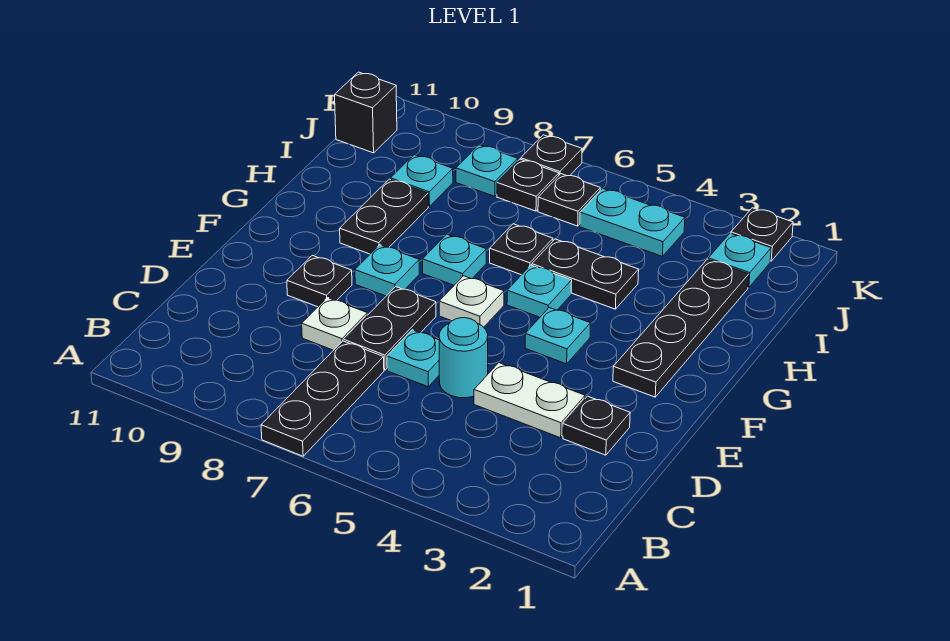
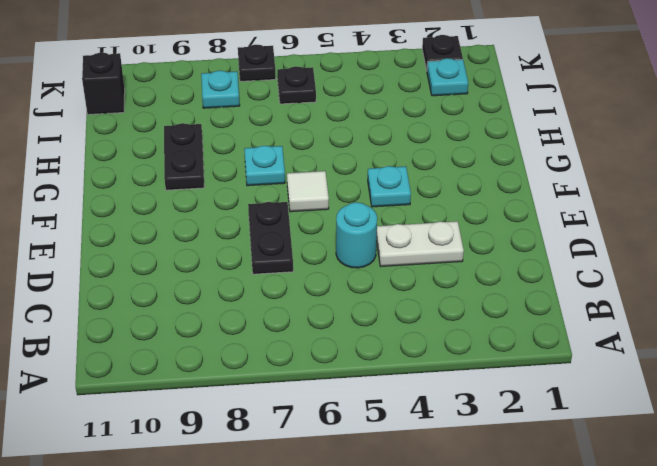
white tile F6 level 1 -> white plate F6 level 1
none -> black plate A7:C7 level 1
none -> black plate D2 level 1
none -> cyan plate D6 level 1

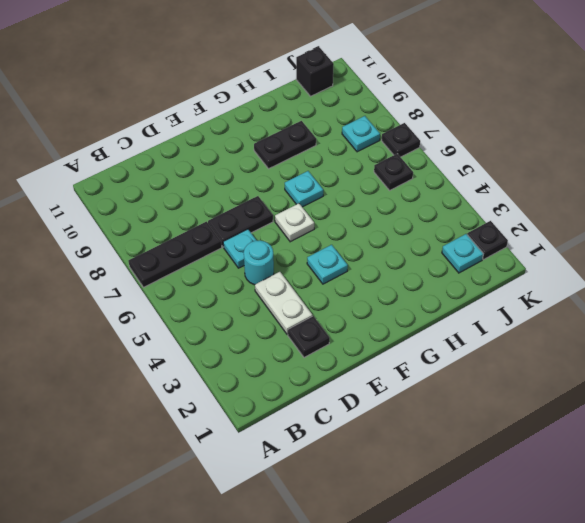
none -> white plate D8 level 1
none -> black plate E9 level 1
none -> black plate F2:I2 level 1

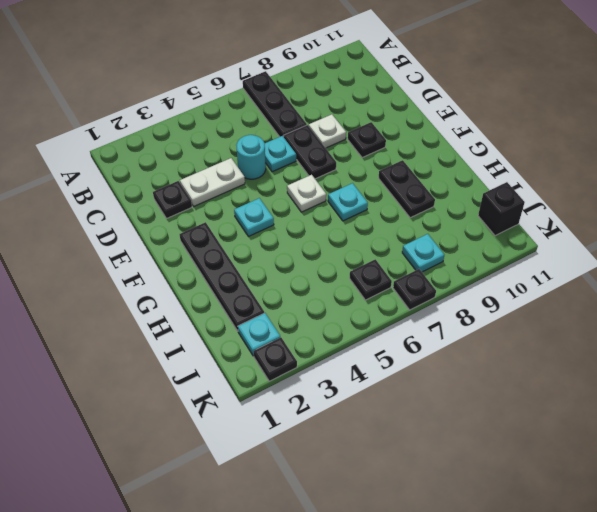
none -> cyan plate F8 level 1
none -> cyan plate G5 level 1
none -> black plate H4:H5 level 1

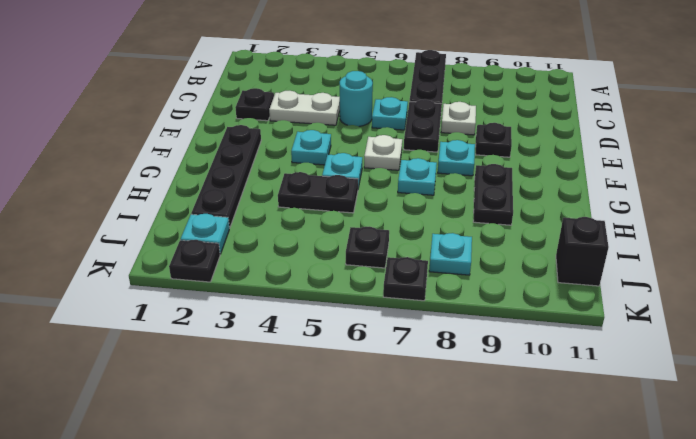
none -> black plate H6 level 1
none -> cyan plate I9 level 1
none -> cyan plate J4:J5 level 1

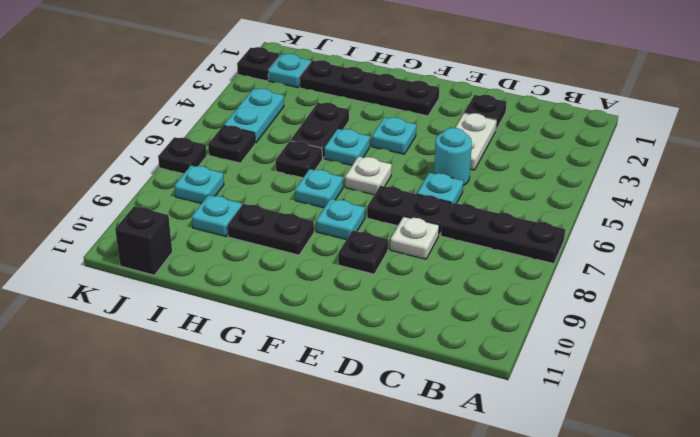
none -> black plate J7 level 1

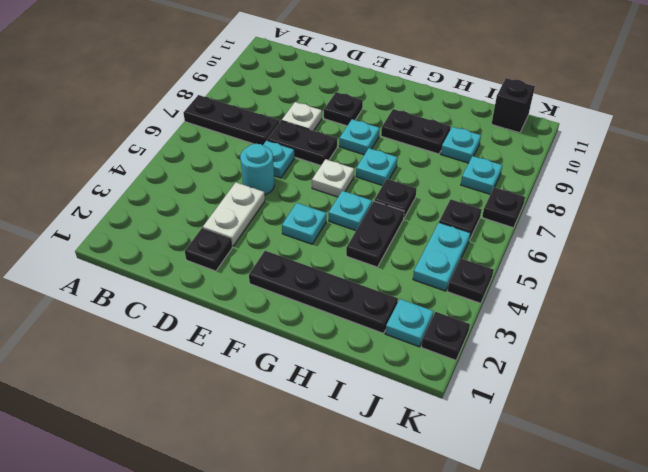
black plate K4 level 1 -> black plate J7 level 1

